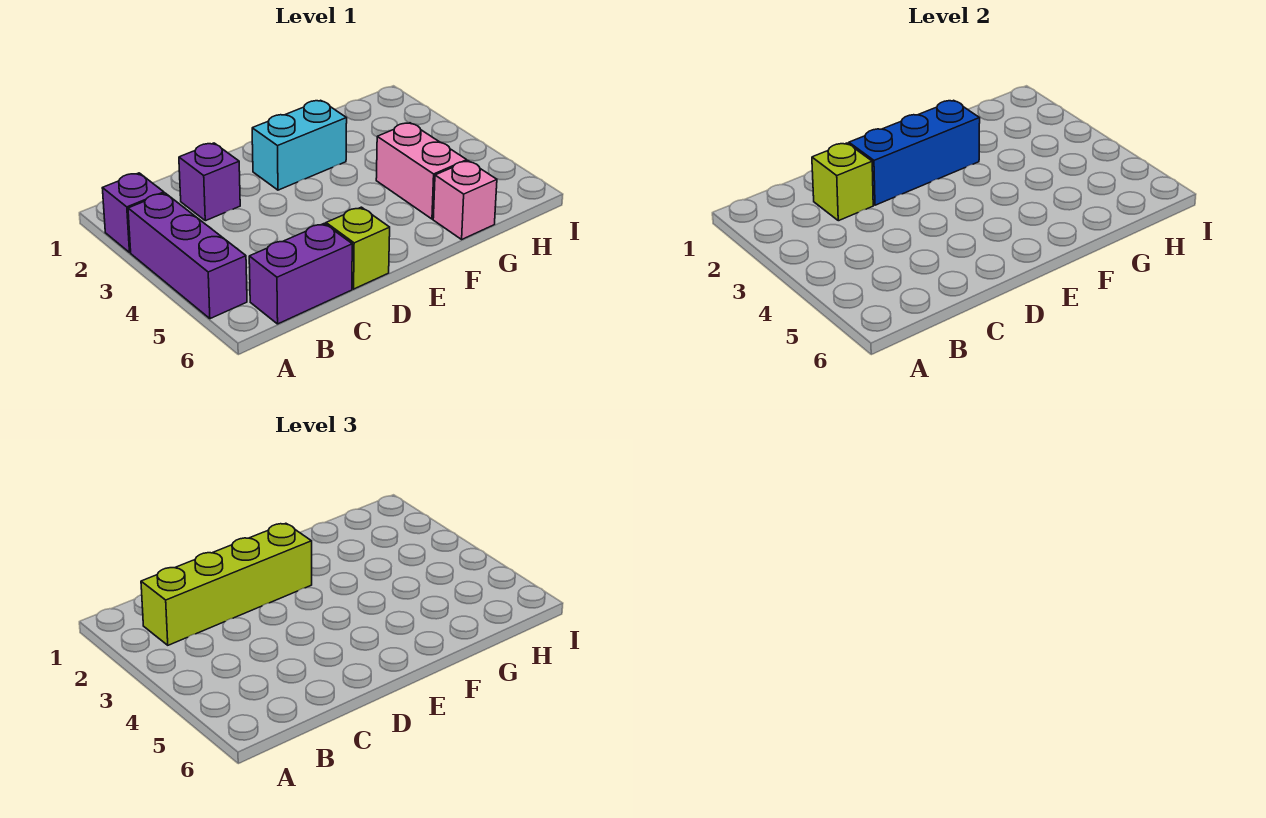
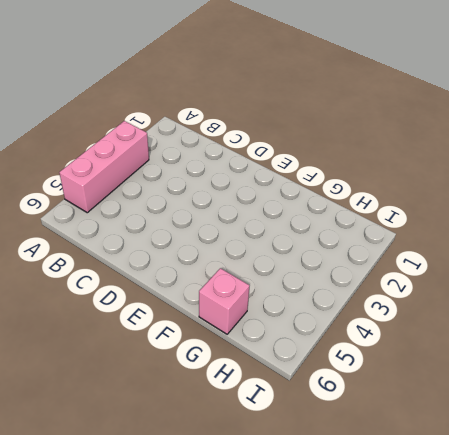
pink brick A3:A5 level 1 -> purple brick A3:A5 level 1
none -> purple brick A2 level 1
none -> purple brick B6:C6 level 1

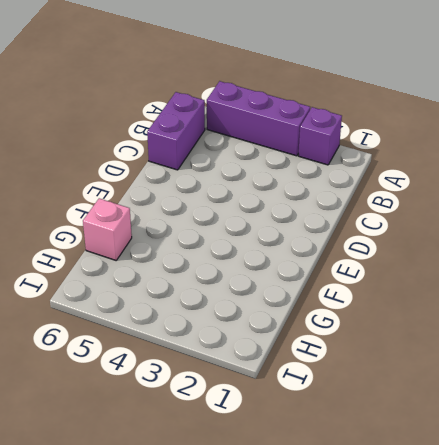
none -> purple brick C2 level 1
none -> lime brick D6 level 1

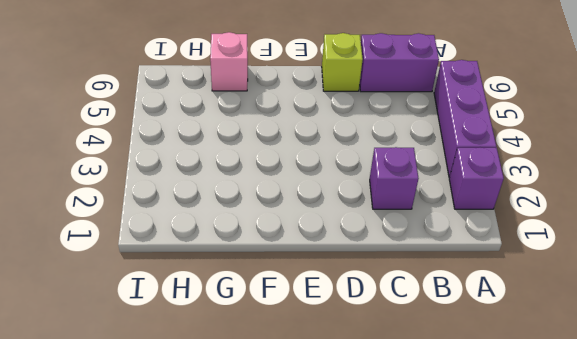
none -> cyan brick E2:F2 level 1
none -> pink brick G4:G5 level 1

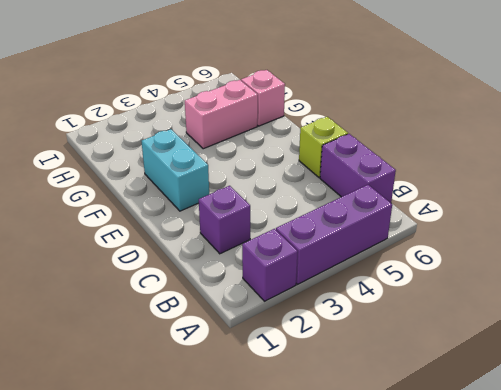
none -> lime brick C2 level 2
none -> blue brick D2:F2 level 2

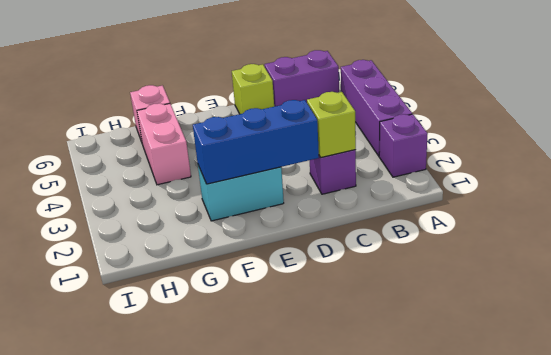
none -> lime brick B2:E2 level 3

